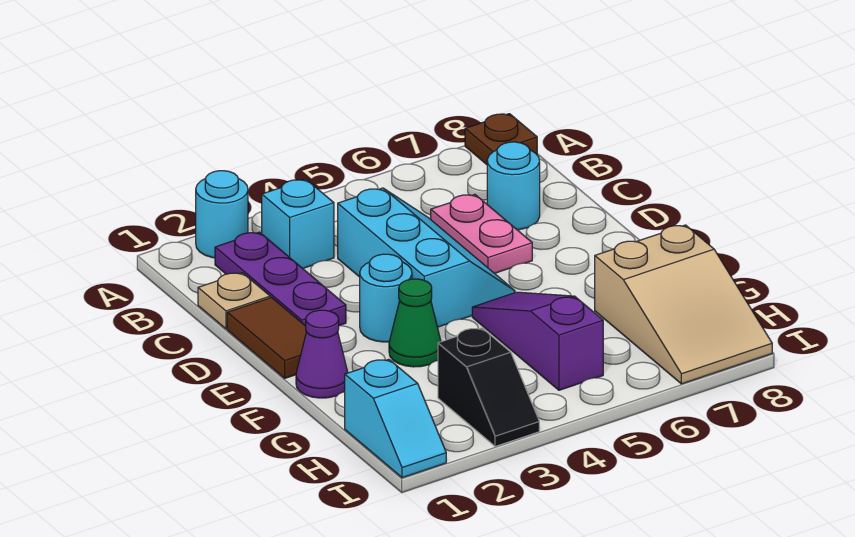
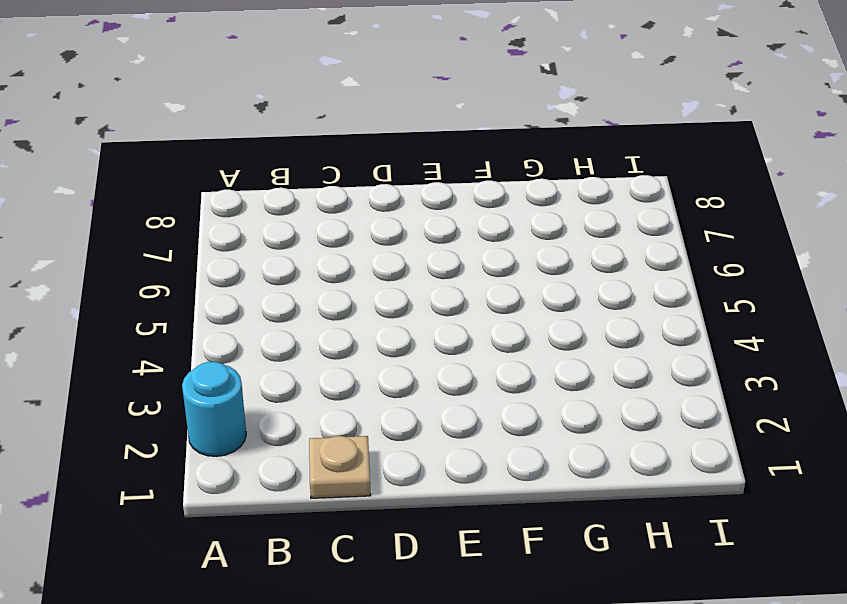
none -> brown plate A8 level 1
none -> purple plate B2:D2 level 1
none -> cyan brick B3 level 1

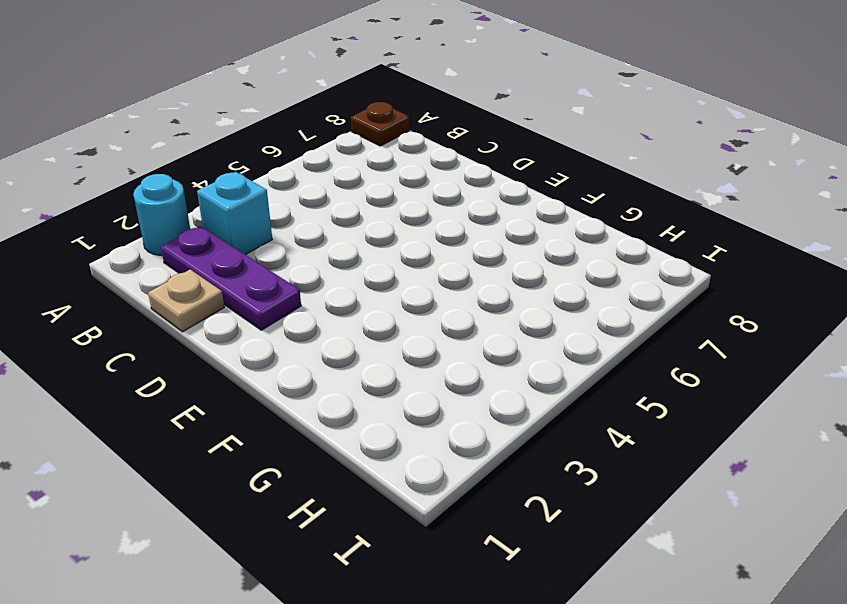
none -> cyan slope C4:E5 level 1 top 4
none -> pink plate C6:D6 level 1
none -> cyan round brick C7 level 1

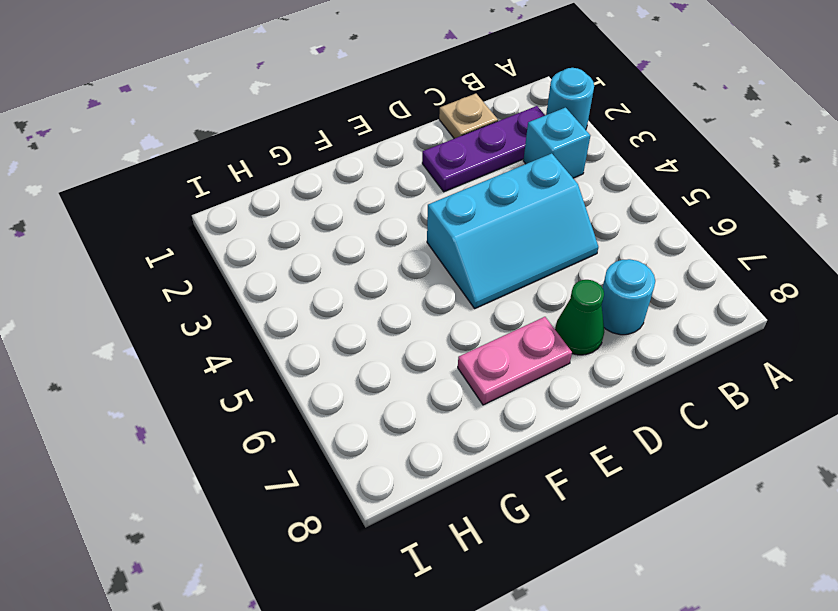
green cone D7 level 1 -> green cone F3 level 1
pink plate E7:F7 level 1 -> pink plate C6:D6 level 1
none -> brown plate A8 level 1
none -> brown tile D1:E1 level 1
none -> cyan round brick E3 level 1

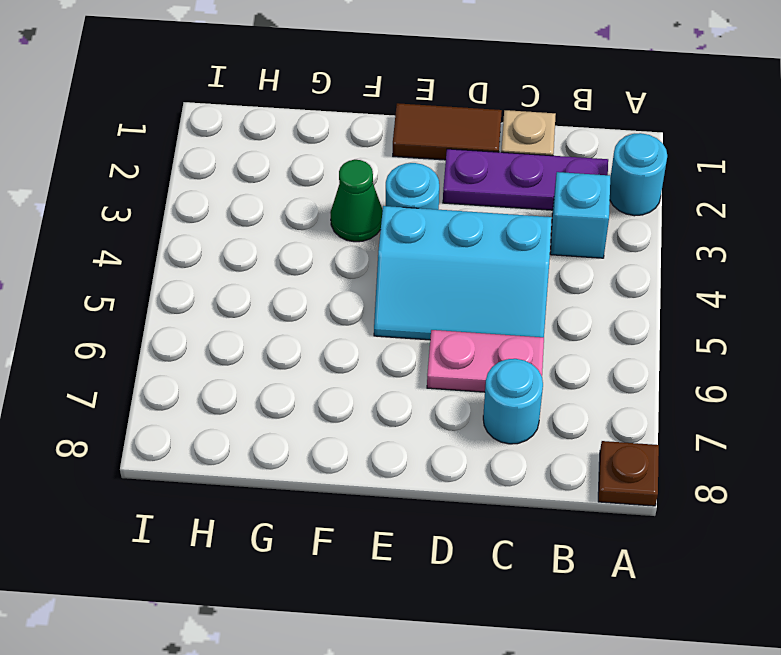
none -> purple cone F1 level 1
none -> purple slope F5:H5 level 1 top H
none -> tan slope G7:I8 level 1 top G

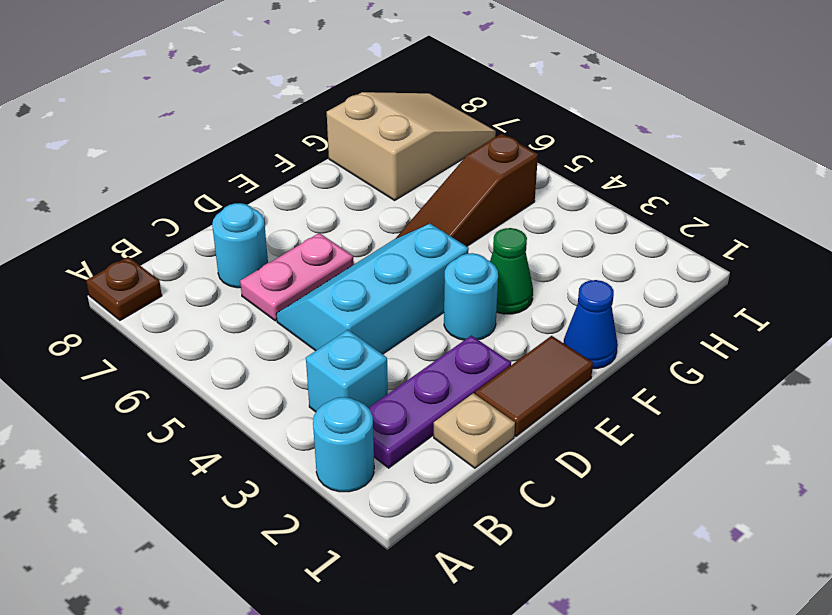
blue cone F1 level 1 -> purple cone F1 level 1
brown slope F5:H5 level 1 top H -> purple slope F5:H5 level 1 top H
none -> cyan slope H1:I1 level 1 top H
none -> black slope H3:I3 level 1 top H

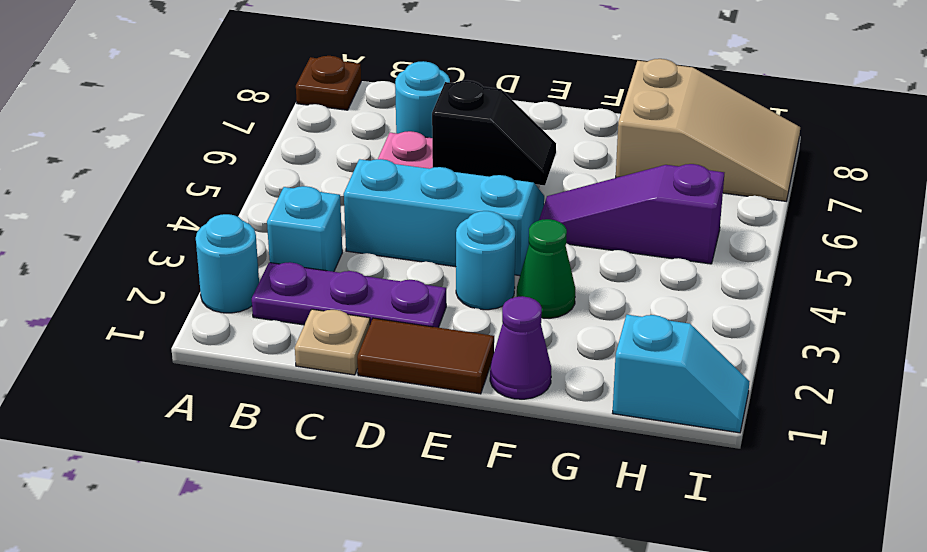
black slope D6:E6 level 2 top D -> black slope H3:I3 level 1 top H

